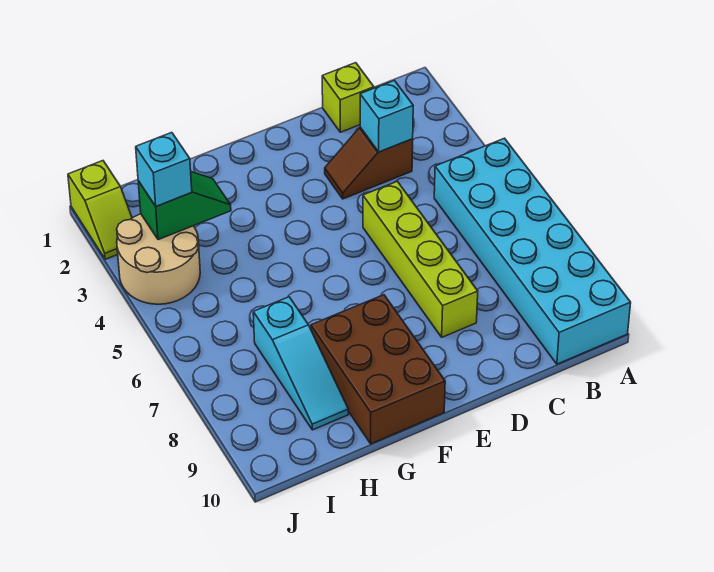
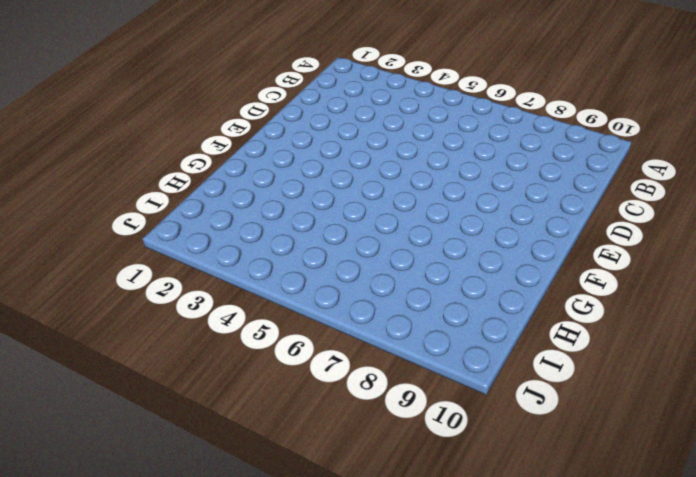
none -> cyan brick A5:B10 level 1
none -> lime brick C1 level 1

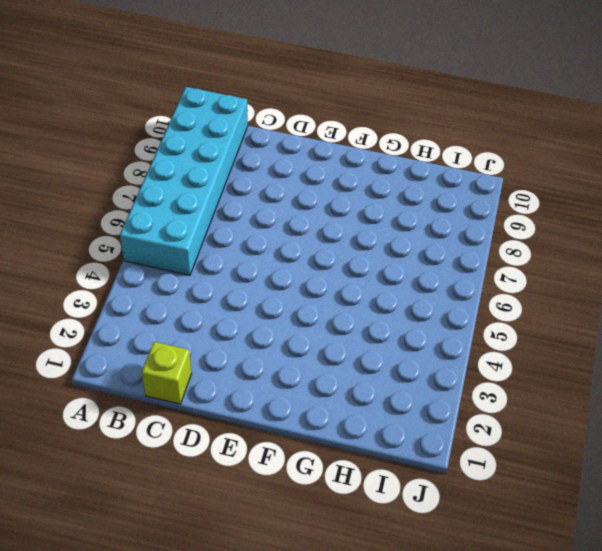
none -> brown slope C3:D3 level 1 top C
none -> lime brick D5:D8 level 1

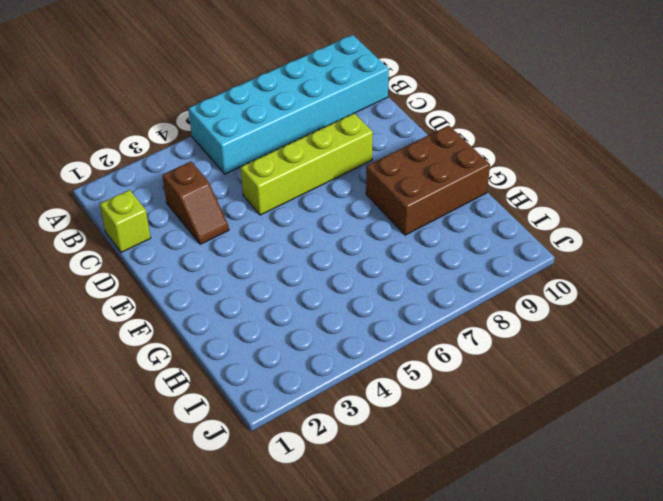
none -> cyan slope H7:H9 level 1 top 7
none -> tan round brick I3:J4 level 1

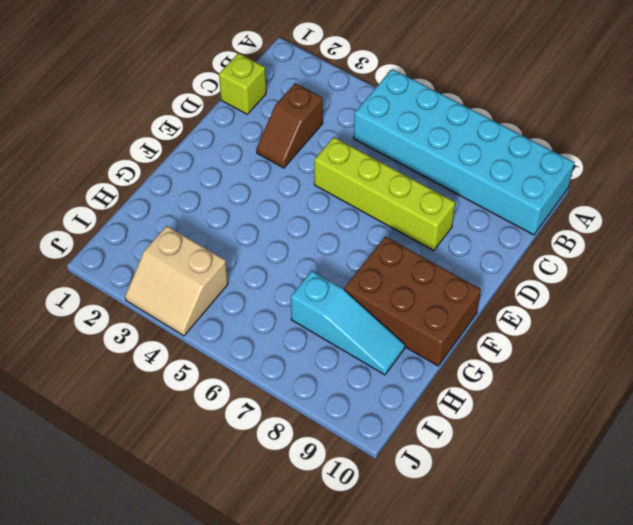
tan slope I3:J4 level 1 top I -> tan round brick I3:J4 level 1
none -> lime slope J1:J2 level 1 top 1
none -> cyan brick C3 level 2

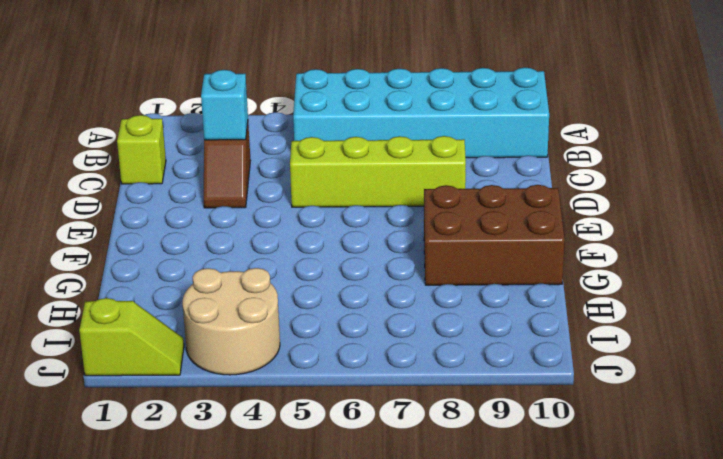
none -> cyan slope H7:H9 level 1 top 7
none -> green slope H3:I3 level 2 top I

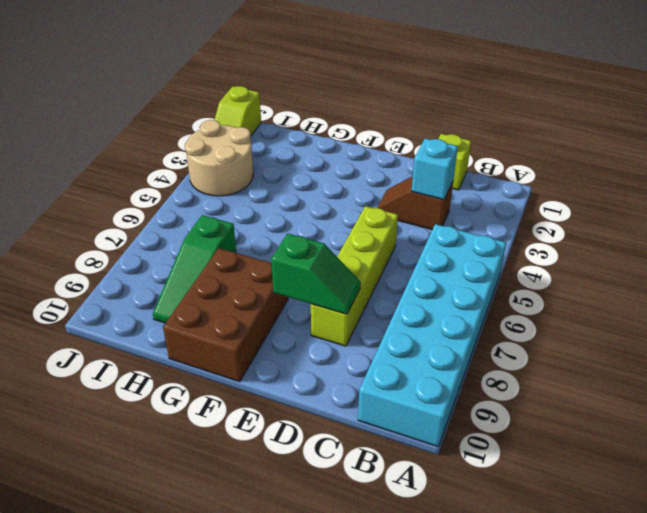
green slope D8:E8 level 2 top E -> green slope H3:I3 level 2 top I
green slope H7:H9 level 1 top 7 -> cyan slope H7:H9 level 1 top 7
none -> cyan brick I3 level 3

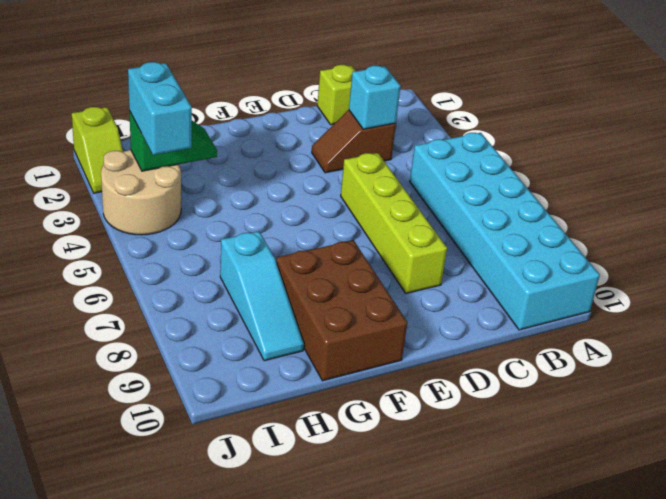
cyan brick I3:I4 level 3 -> cyan brick I3 level 3

